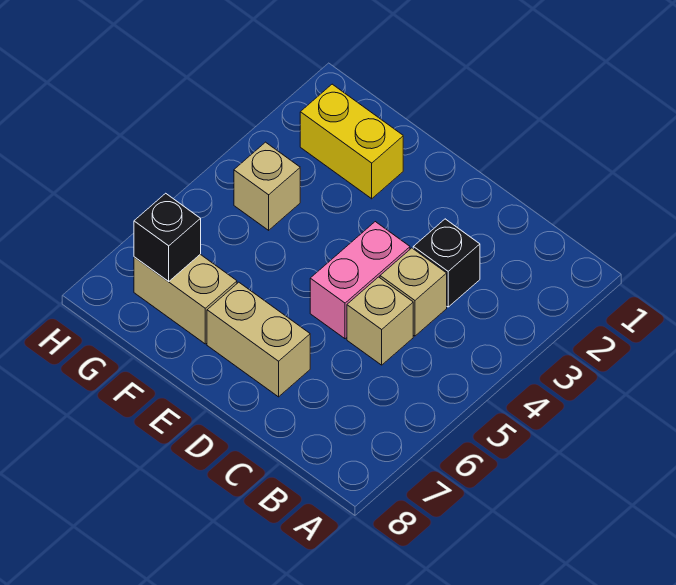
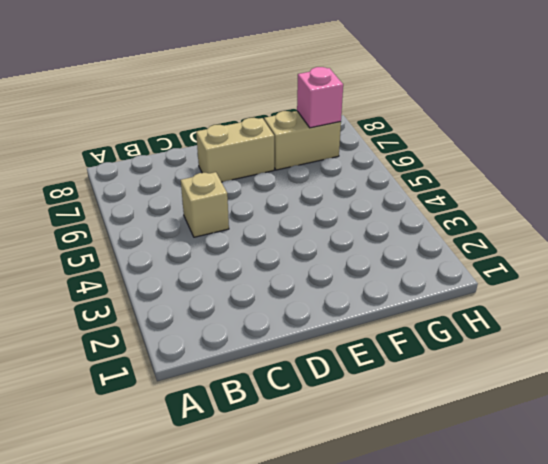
pink brick G7 level 2 -> black brick G7 level 2
none -> black brick C3 level 1
none -> tan brick C4 level 1

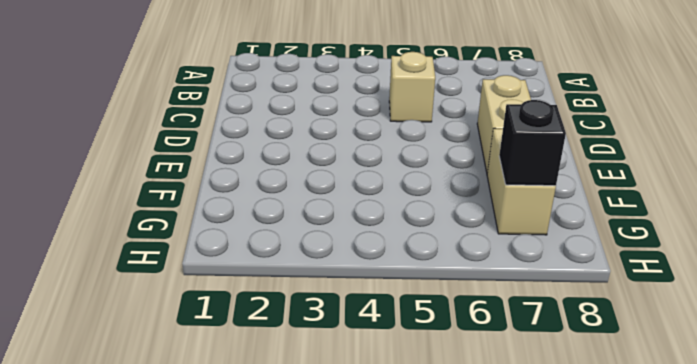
none -> black brick C3 level 1
none -> tan brick C4 level 1

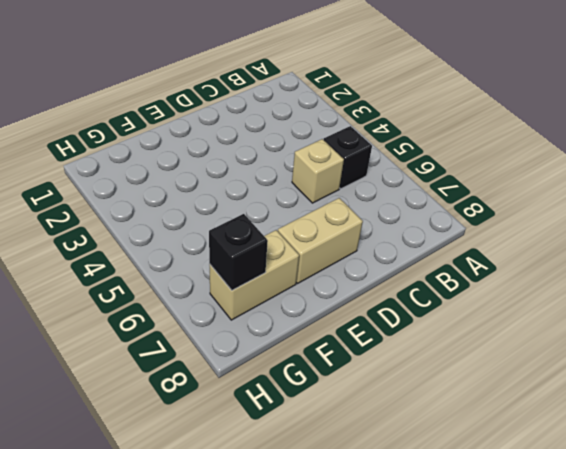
black brick B5 level 1 -> black brick C3 level 1
none -> tan brick C4 level 1
none -> pink brick D4:D5 level 1

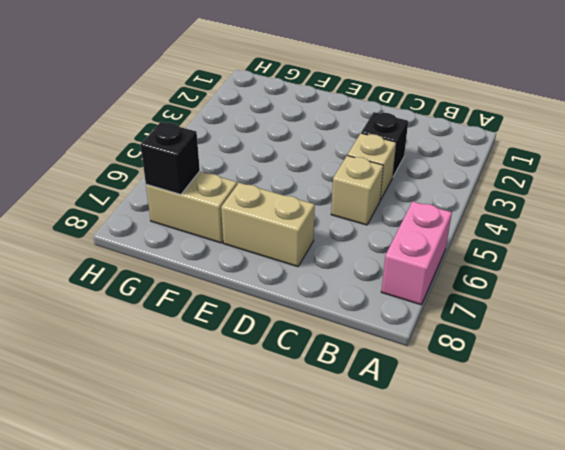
pink brick A6:A7 level 1 -> pink brick D4:D5 level 1
none -> yellow brick F2:G2 level 1
none -> tan brick G4 level 1

